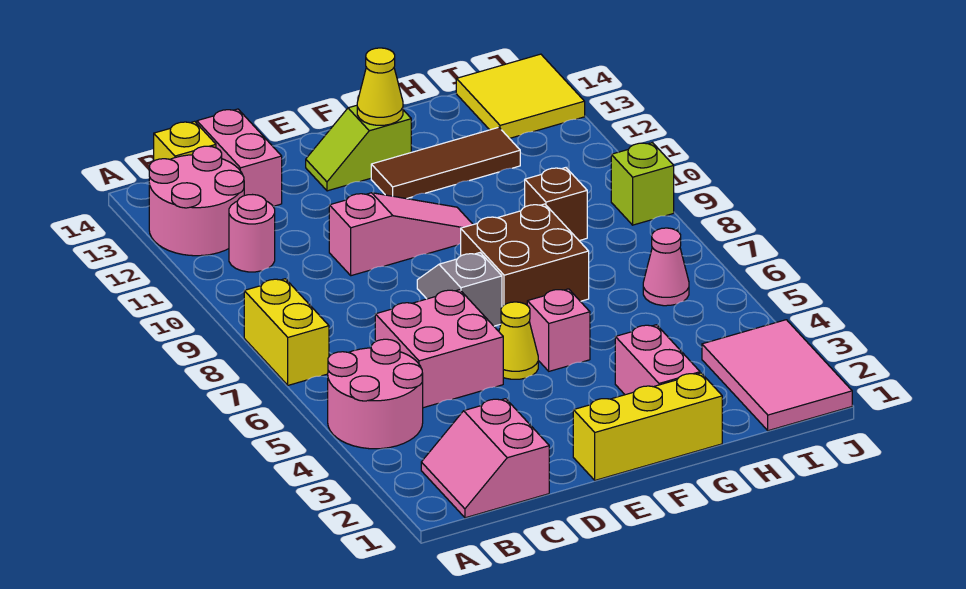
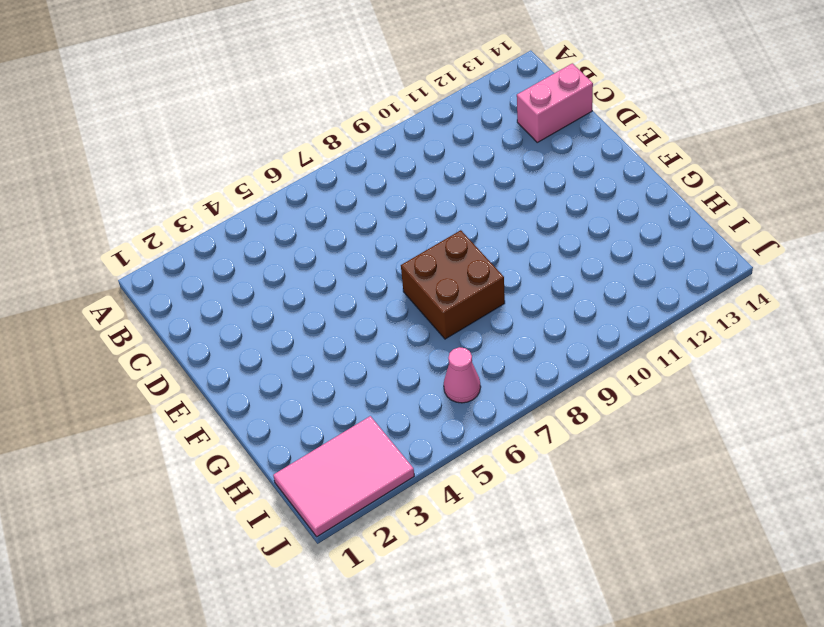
none -> pink round brick A4:B5 level 1
none -> yellow brick A7:A8 level 1
none -> pink round brick A12:B13 level 1

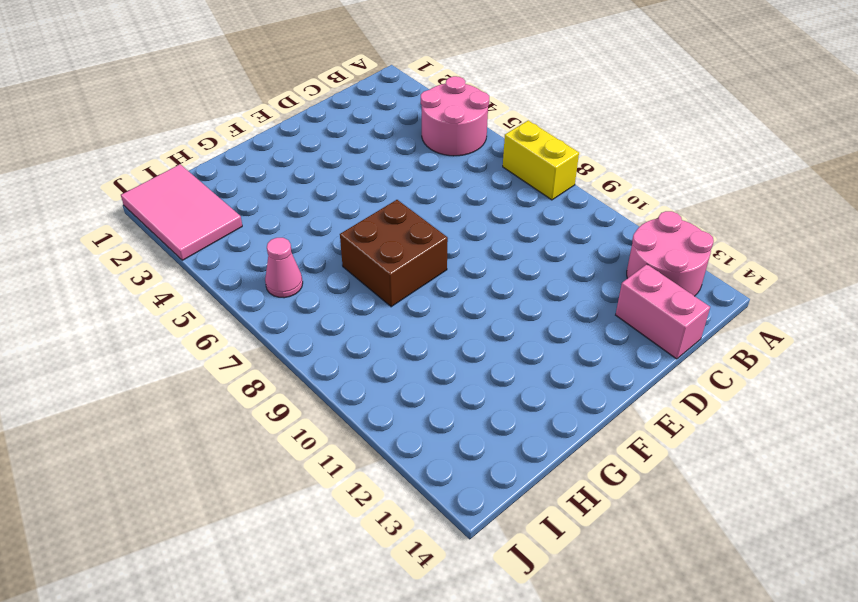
none -> pink slope B1:C2 level 1 top C
none -> pink round brick B11 level 1
none -> yellow brick B14 level 1

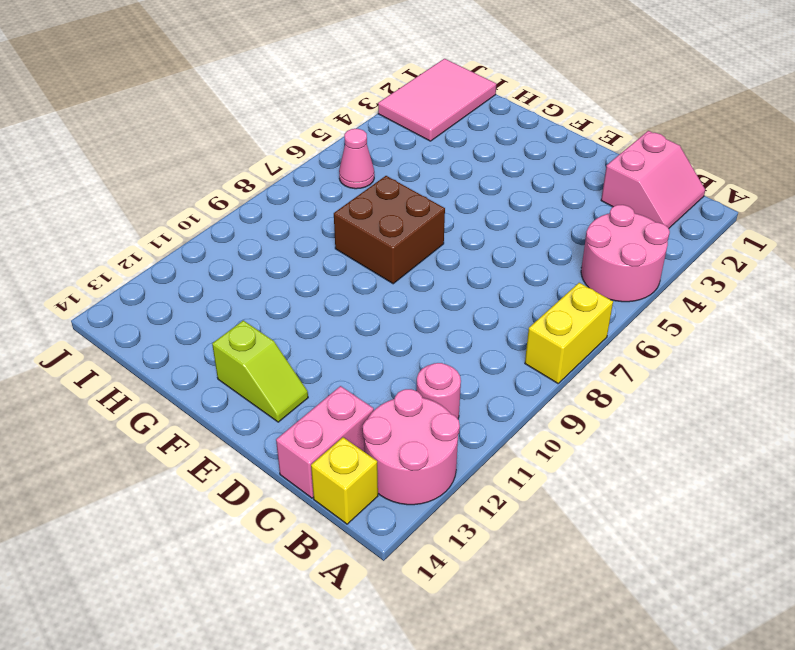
none -> pink brick C5:D6 level 1
none -> pink slope D10:F10 level 1 top D
none -> yellow brick E1:G1 level 1

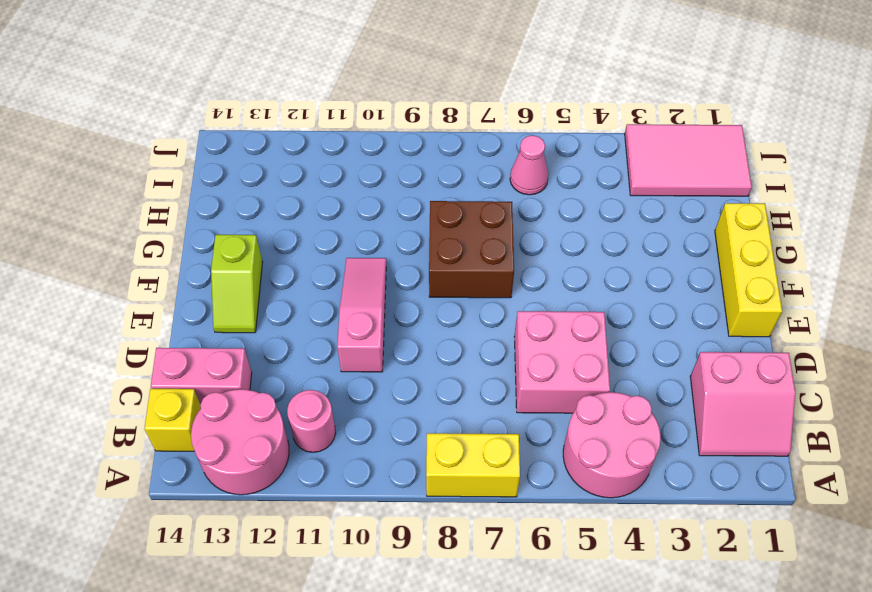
none -> yellow cone E5 level 1
none -> grey slope E7:E8 level 1 top 7
none -> pink brick F5 level 1

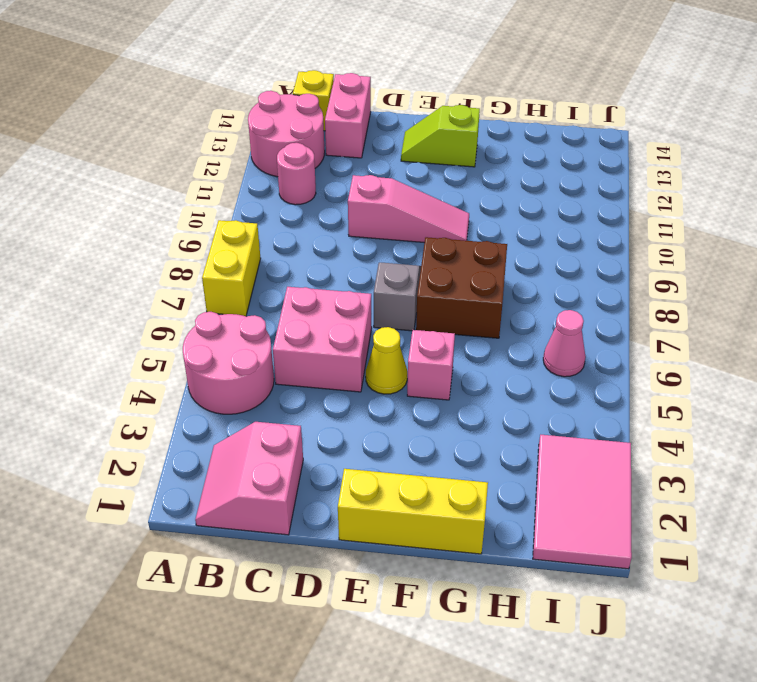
none -> brown tile F12:H12 level 1
none -> pink brick G2:G3 level 1
none -> brown brick H9 level 1

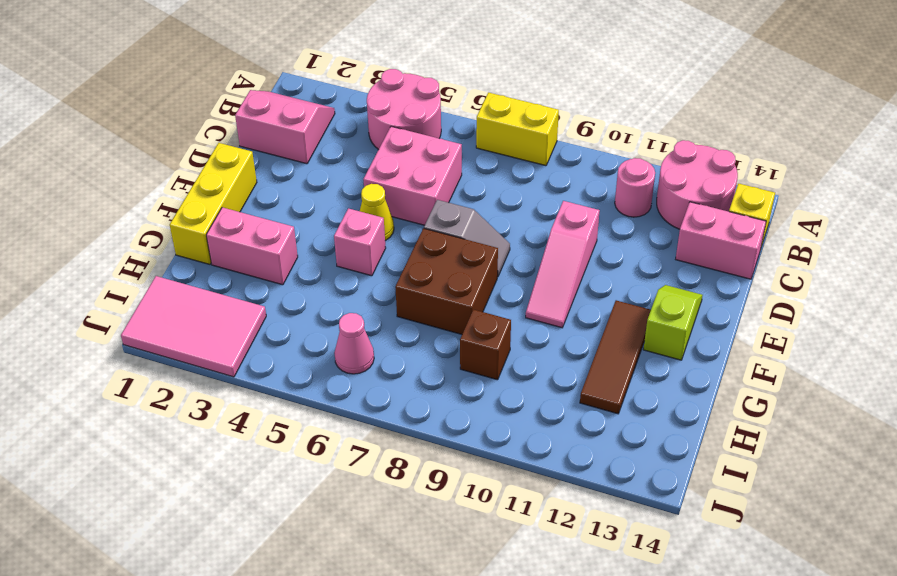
none -> yellow tile I13:J14 level 1
none -> lime brick J9 level 1
none -> yellow cone F13 level 2

